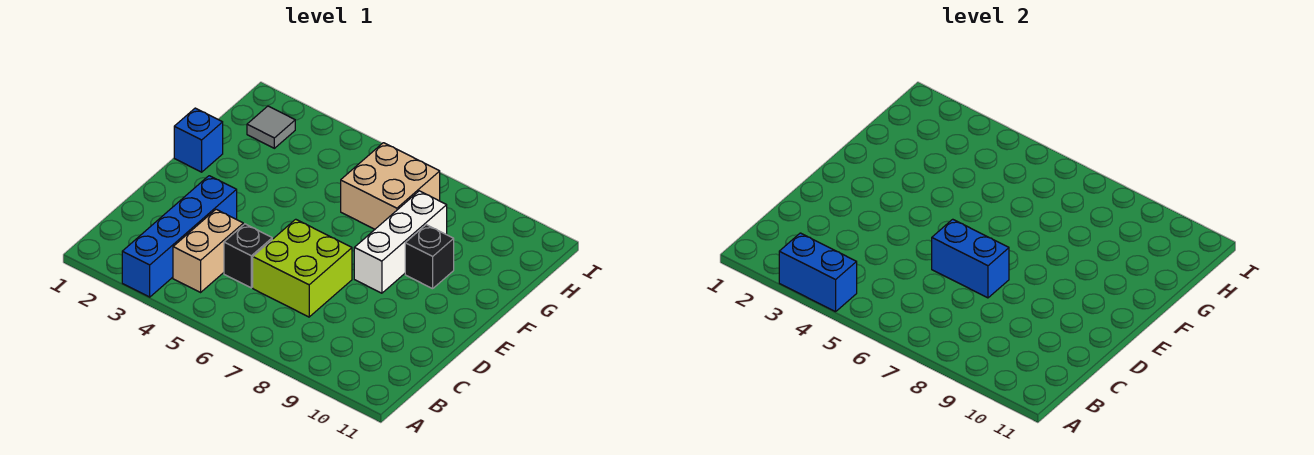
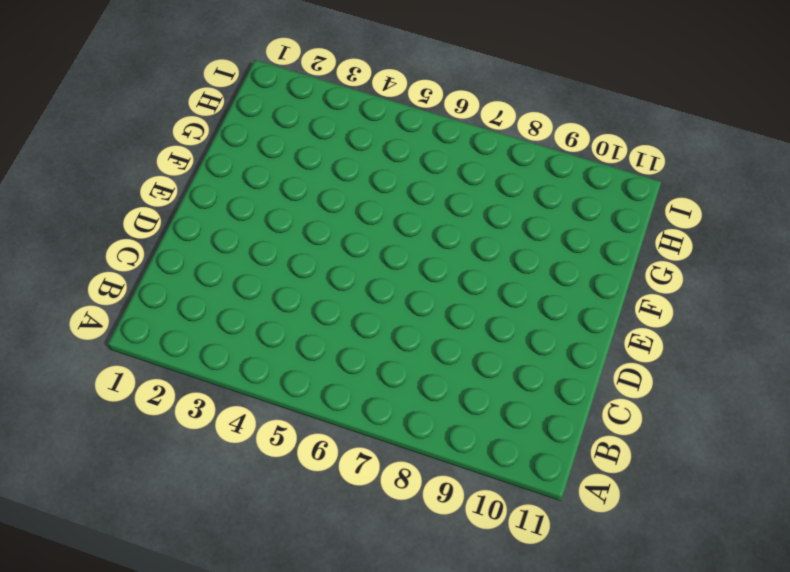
none -> blue brick A3:D3 level 1
none -> tan brick B4:C4 level 1

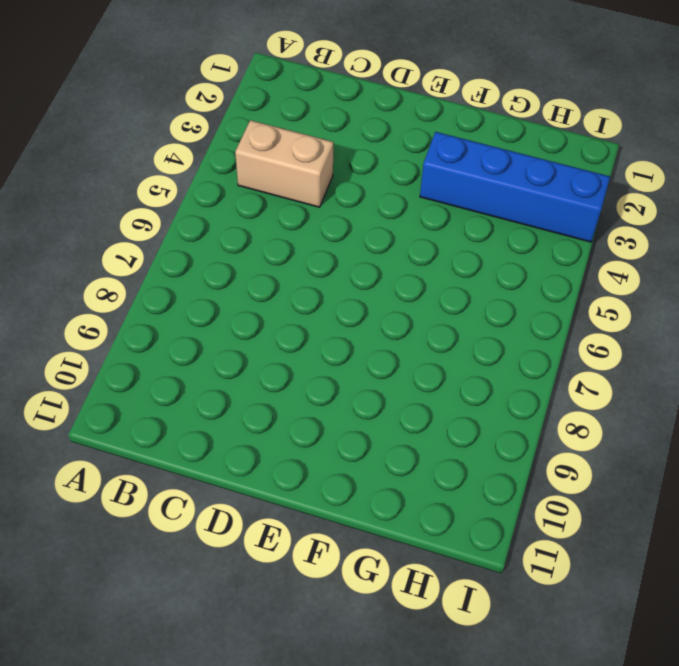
blue brick F3:I3 level 1 -> blue brick A3:D3 level 1
none -> black brick C5 level 1
none -> lime brick C6:D7 level 1

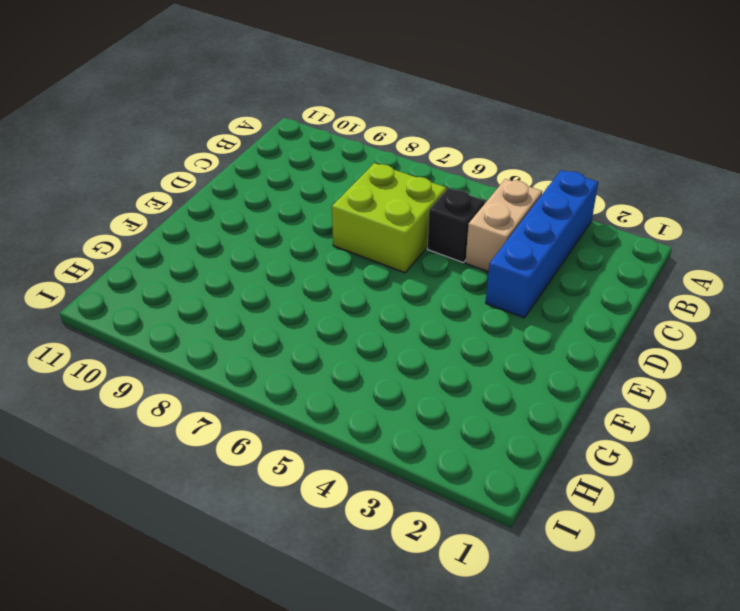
none -> white brick E8:G8 level 1
none -> blue brick F1 level 1

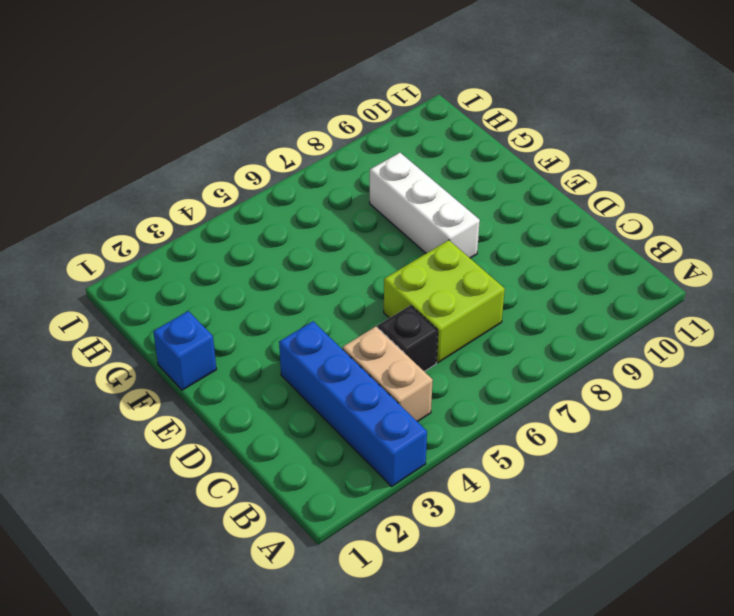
none -> black brick F9 level 1
none -> tan brick G6:H7 level 1

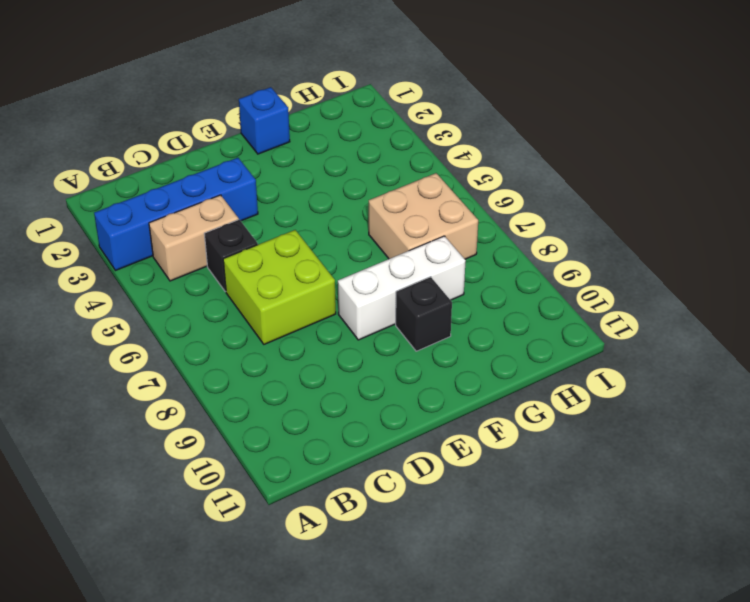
none -> grey tile H2 level 1
none -> blue brick A3:A4 level 2

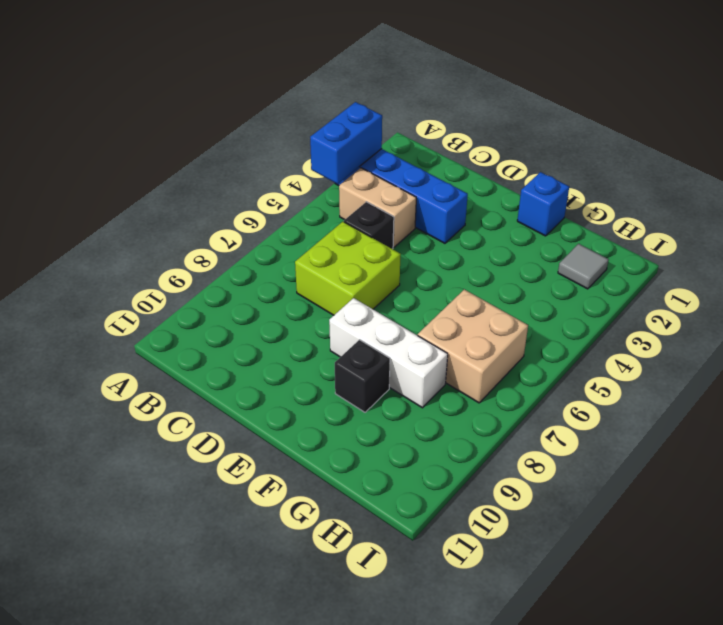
none -> blue brick D6:D7 level 2

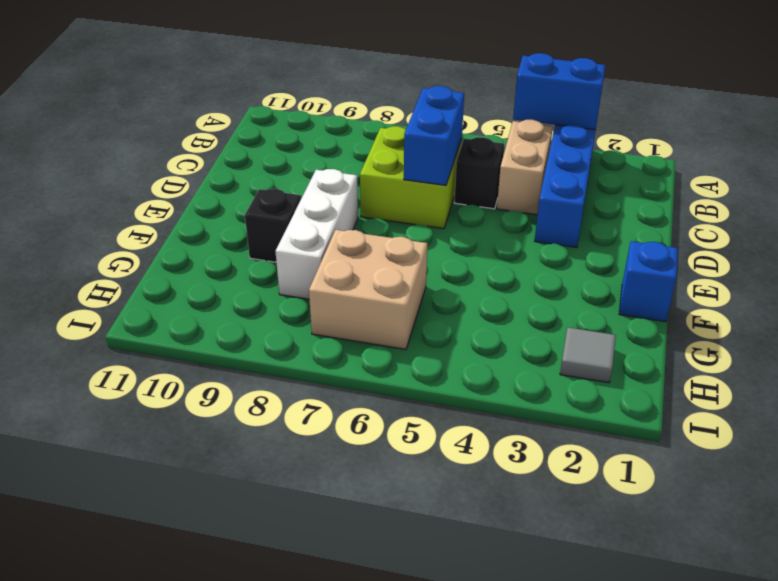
blue brick C6:D6 level 2 -> blue brick D6:D7 level 2

